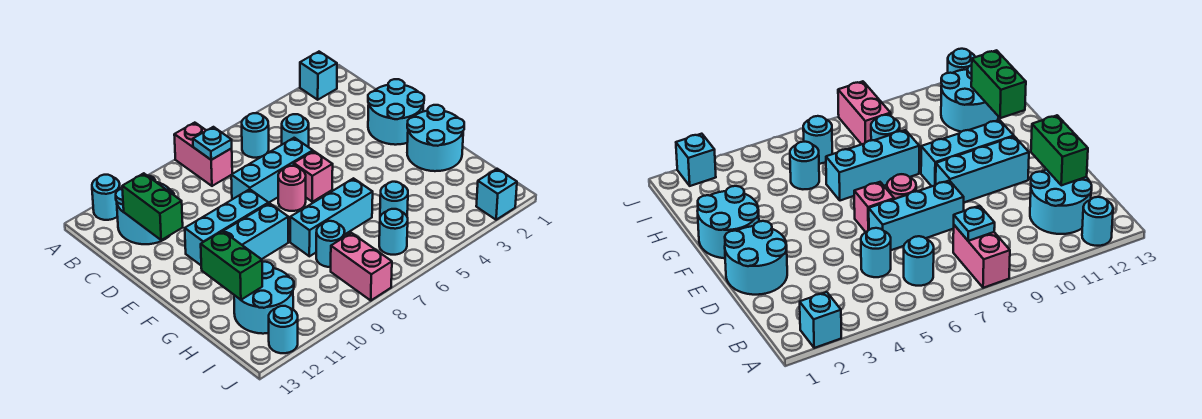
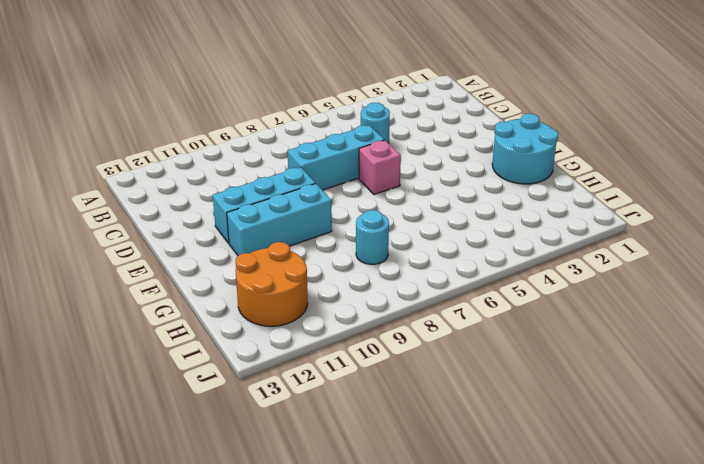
orange round brick H11:I12 level 1 -> cyan round brick H11:I12 level 1
none -> cyan brick A2 level 1
none -> pink brick A8:B8 level 1
none -> cyan round brick A12 level 1

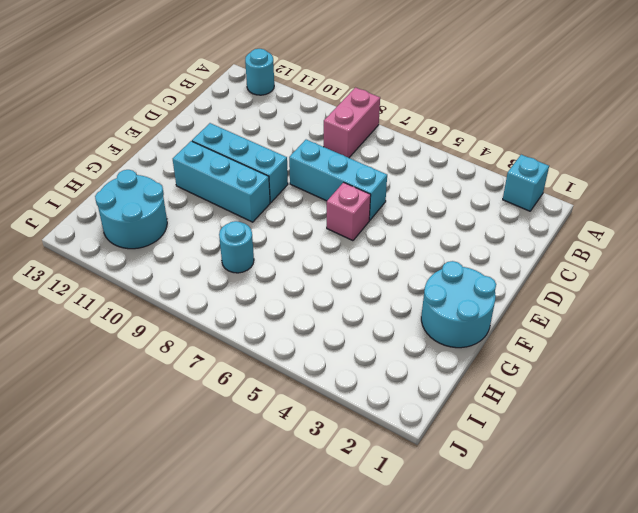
none -> cyan round brick B6 level 1
none -> cyan round brick B11:C12 level 1
none -> cyan round brick C5 level 1

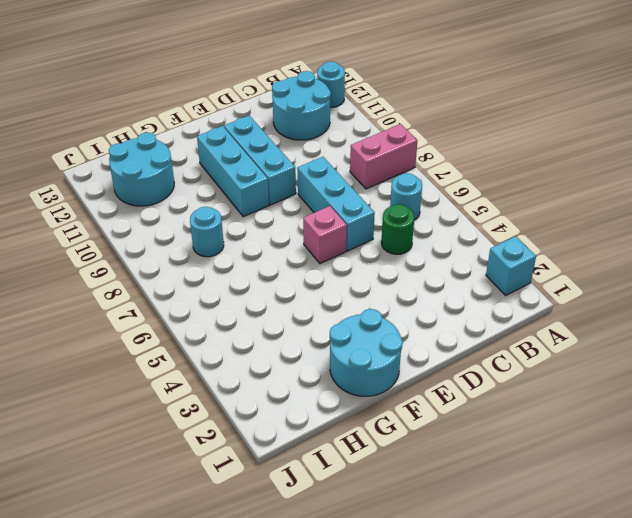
green round brick C5 level 1 -> cyan round brick C5 level 1
none -> cyan round brick D1:E2 level 1
none -> pink round brick E7 level 1
none -> cyan brick G6:G8 level 1

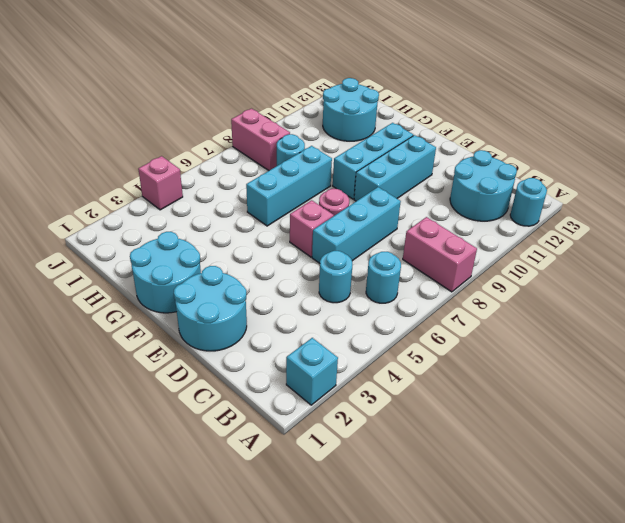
pink brick J4 level 1 -> none
none -> cyan round brick H5 level 1
none -> cyan round brick I6 level 1
none -> cyan brick J2 level 1

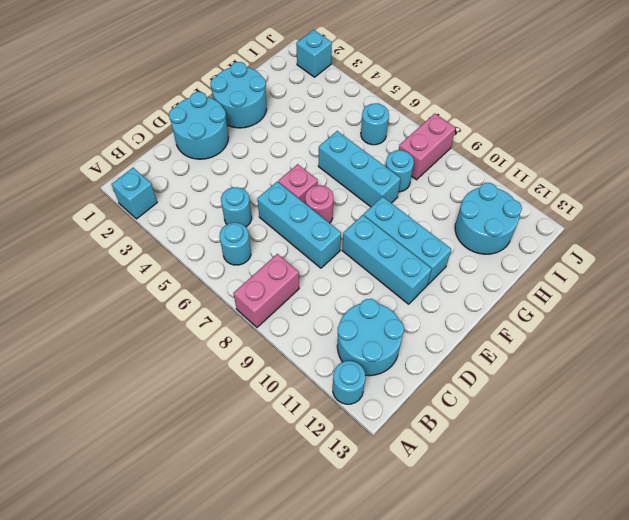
none -> cyan round brick H5 level 1
none -> cyan round brick J12 level 1
none -> cyan plate B8 level 2

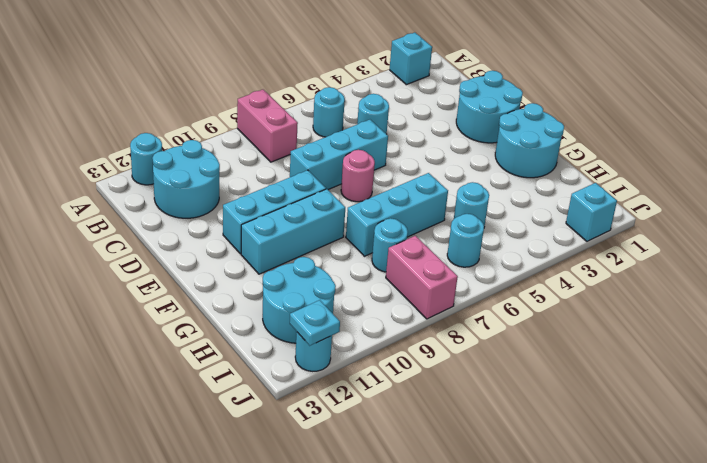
cyan plate J12 level 2 -> cyan plate B8 level 2
none -> pink brick E6 level 1
none -> green brick C12:D12 level 2
none -> green brick G12:H12 level 2

